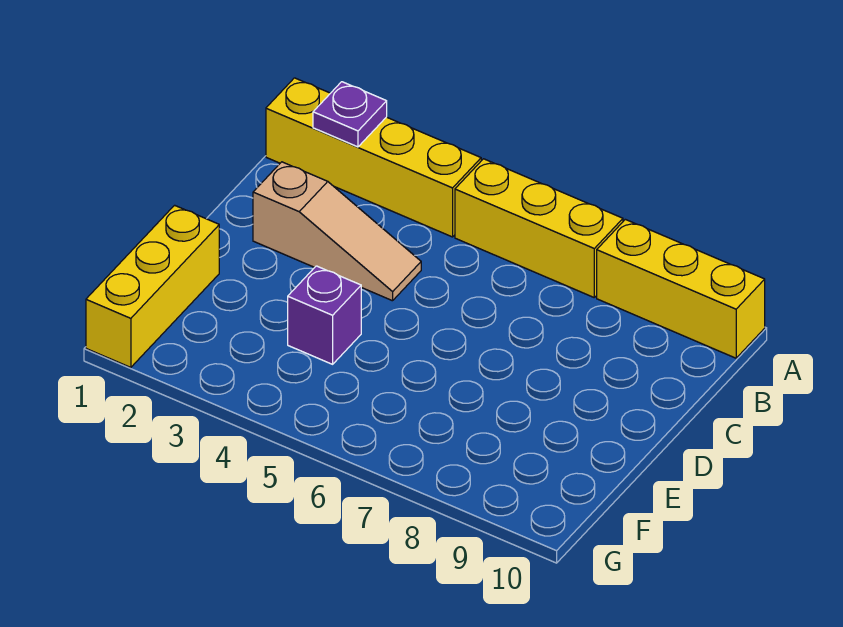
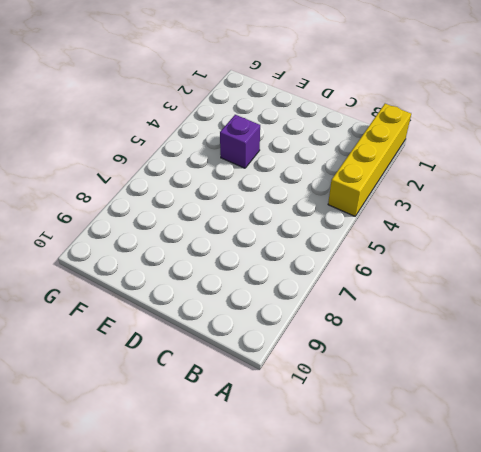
none -> yellow brick A5:A7 level 1
none -> yellow brick A8:A10 level 1

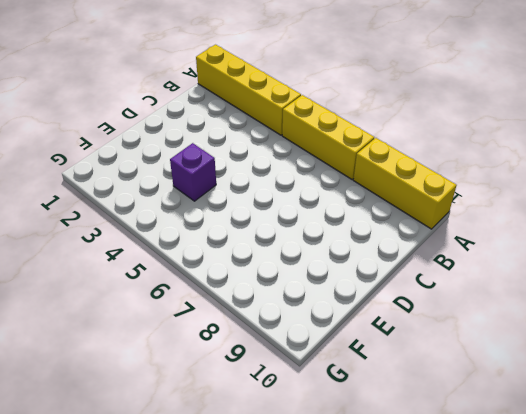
none -> tan slope C2:C4 level 1 top 2
none -> yellow brick E1:G1 level 1

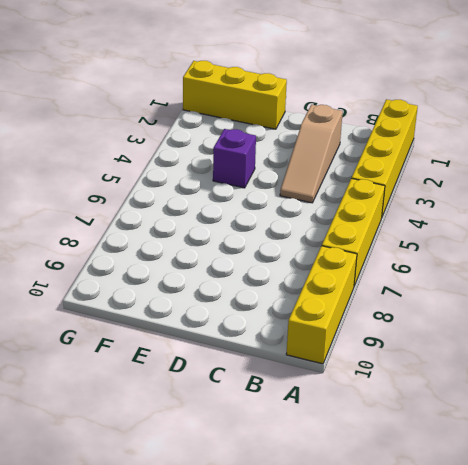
none -> purple plate A2 level 2

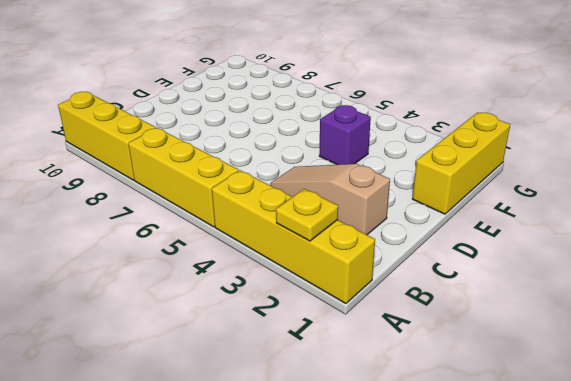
yellow plate A2 level 2 -> purple plate A2 level 2

